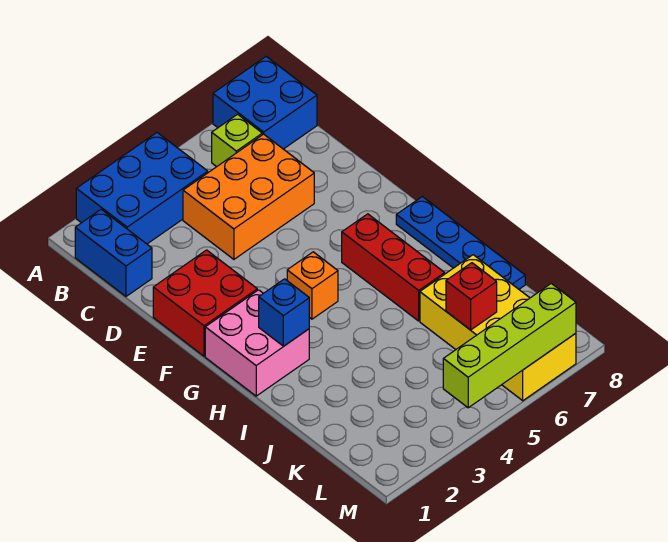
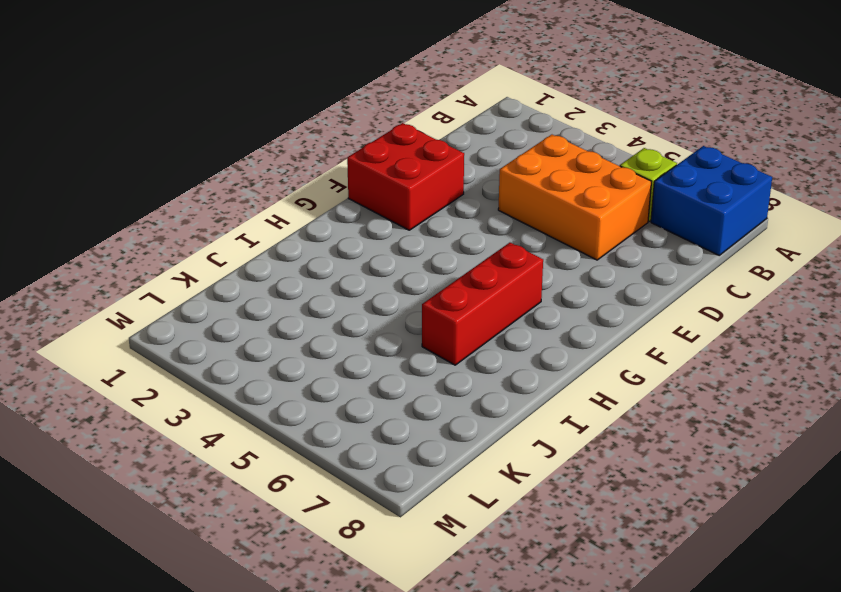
none -> blue brick A2:B4 level 1
none -> blue brick B1:C1 level 1
none -> pink brick G1:H2 level 1

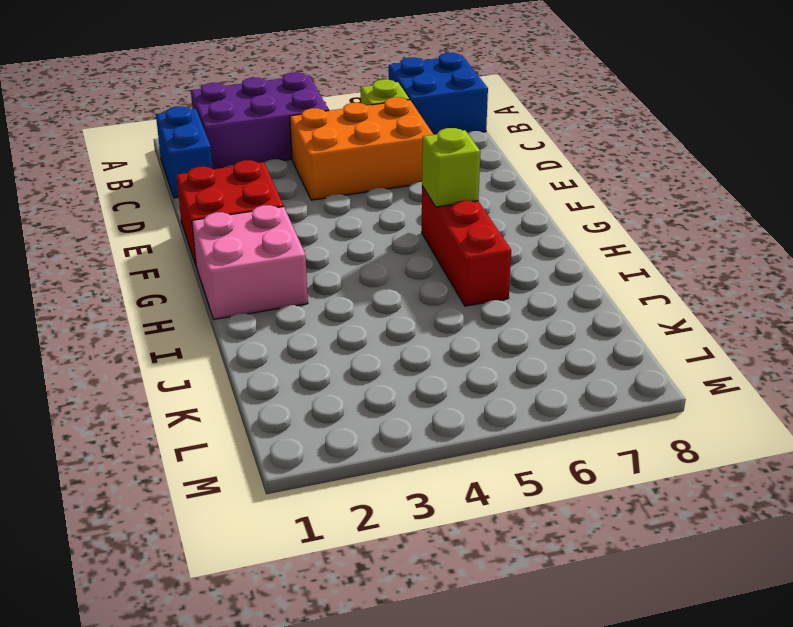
purple brick A2:B4 level 1 -> blue brick A2:B4 level 1
lime brick G6 level 2 -> none
none -> orange brick G4 level 1
none -> blue plate G8:J8 level 1
none -> yellow brick J6:M7 level 1

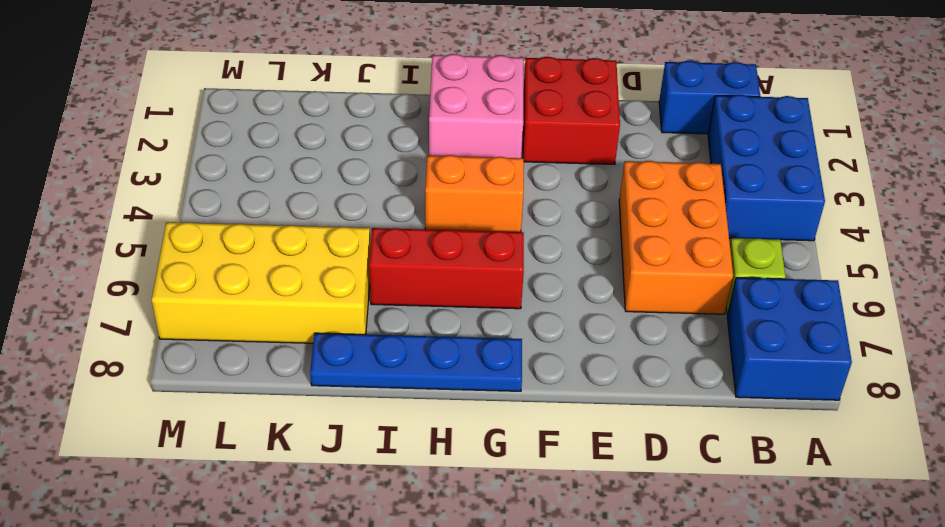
orange brick G4:H4 level 1 -> orange brick G4 level 1
none -> blue brick H2 level 2
none -> red brick K6 level 2
none -> lime brick M4:M7 level 2

